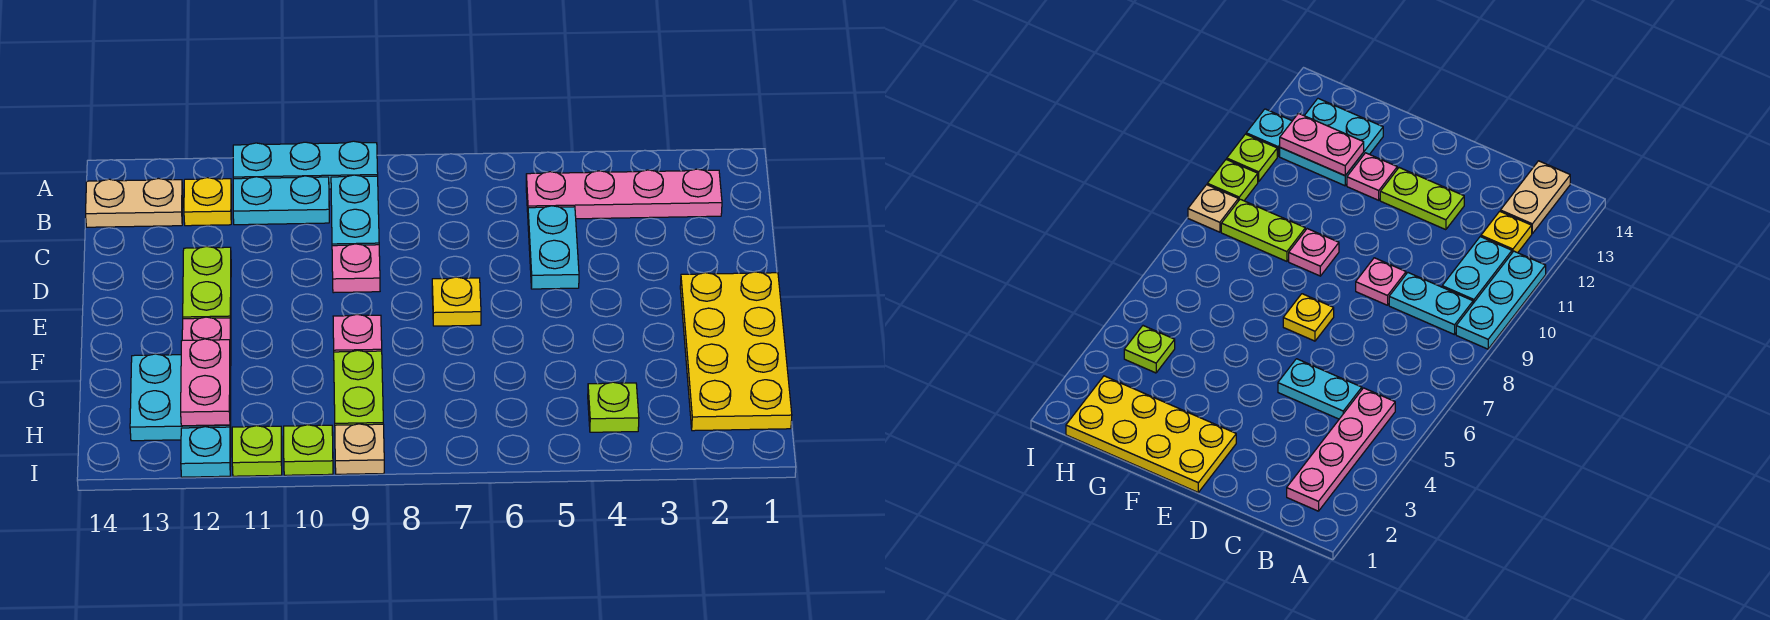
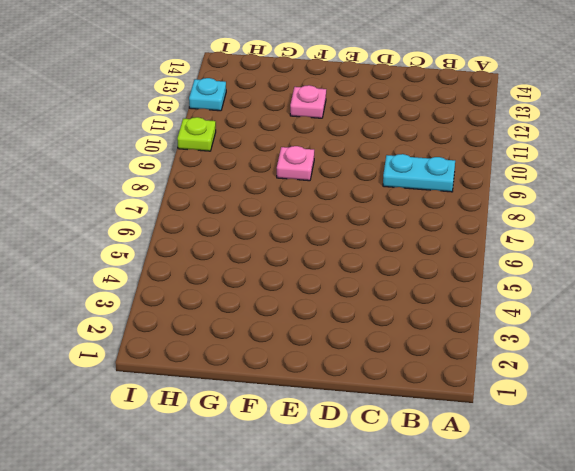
none -> cyan plate A9:A11 level 1
none -> pink plate B2:B5 level 1
none -> cyan plate B10:B11 level 1

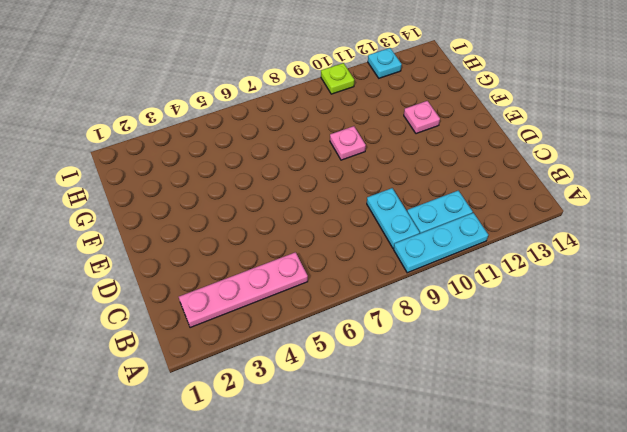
none -> yellow plate B12 level 1
none -> tan plate B13:B14 level 1
none -> cyan plate C5:D5 level 1

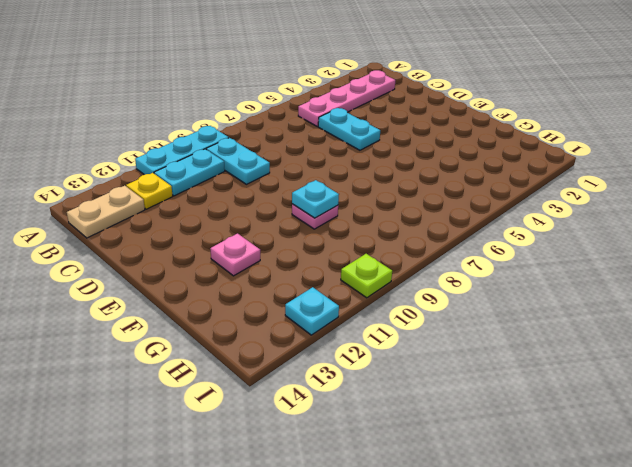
cyan plate F9 level 2 -> none
none -> pink plate D9 level 1
none -> lime plate D12:E12 level 1
none -> yellow plate E1:H2 level 1

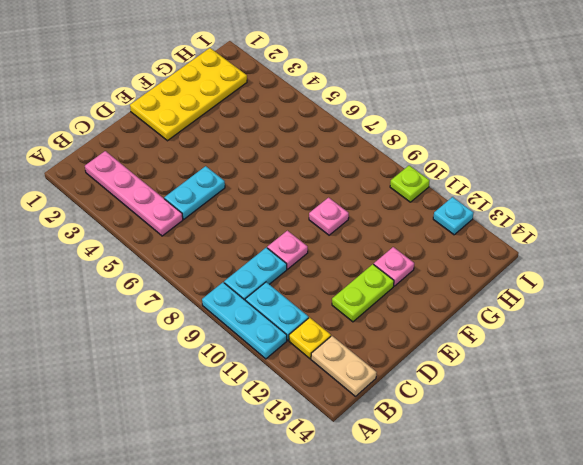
none -> yellow plate E7 level 1
none -> lime plate G9:H9 level 1
none -> cyan plate G12:H13 level 1

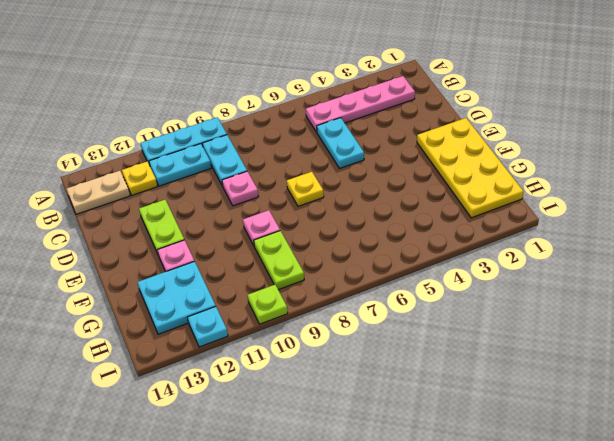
none -> lime plate H4 level 1
none -> tan plate I9 level 1
none -> lime plate I11 level 1

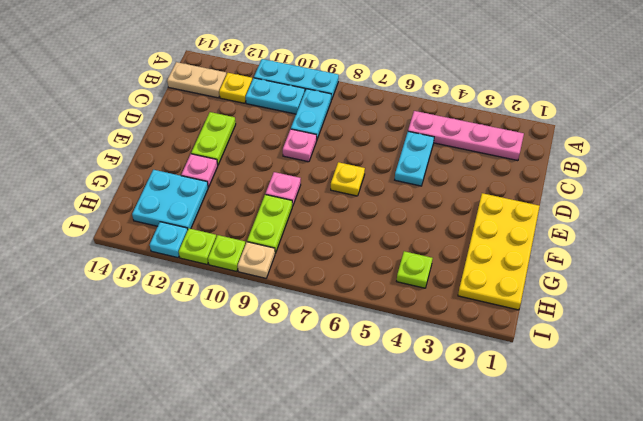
none -> pink plate G12:H12 level 2

